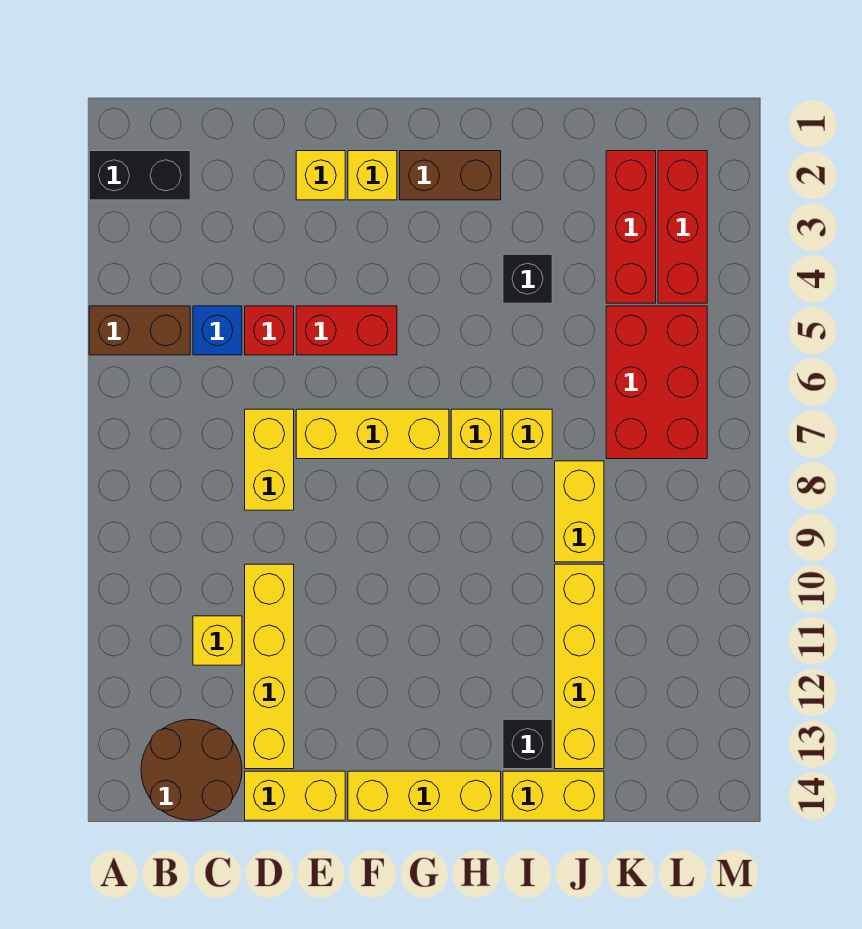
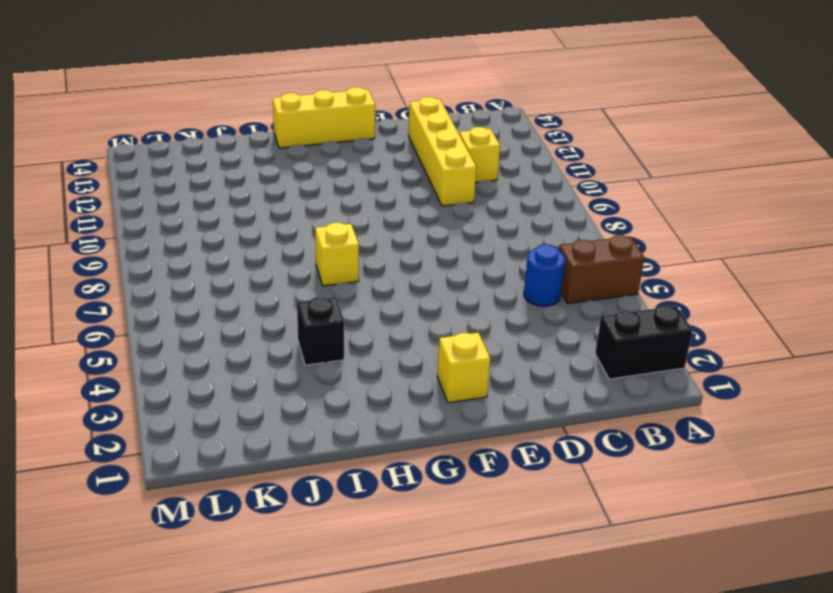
blue round brick C5 level 1 -> blue brick C5 level 1
none -> brown round brick B13:C14 level 1
none -> red brick D5 level 1
none -> yellow brick D7:D8 level 1

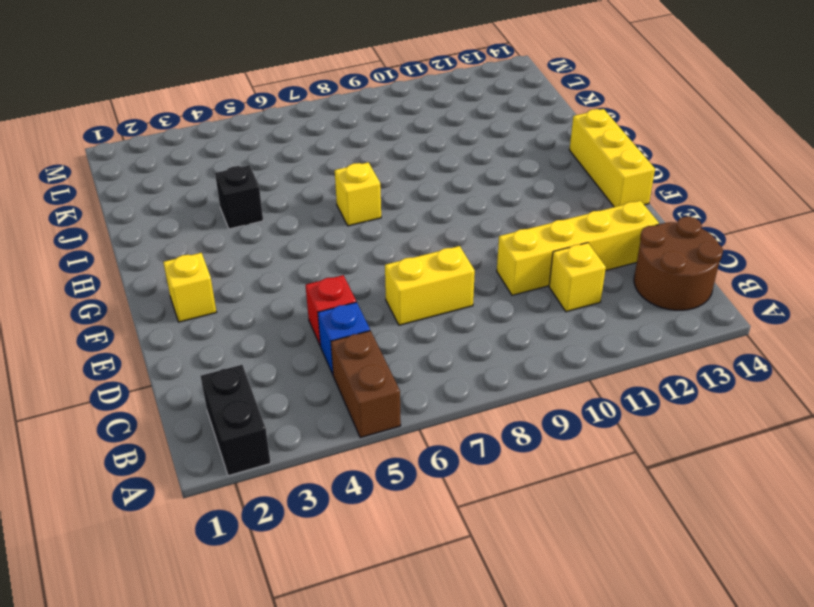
none -> yellow brick D14:E14 level 1
none -> yellow brick E2 level 1
none -> red brick E5:F5 level 1

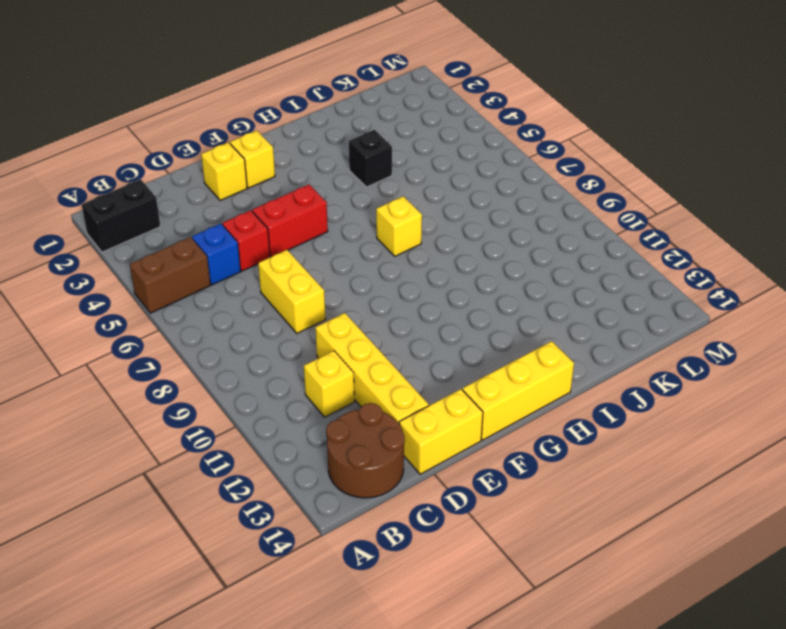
none -> yellow brick E7:G7 level 1
none -> brown brick G2:H2 level 1
none -> yellow brick I7 level 1

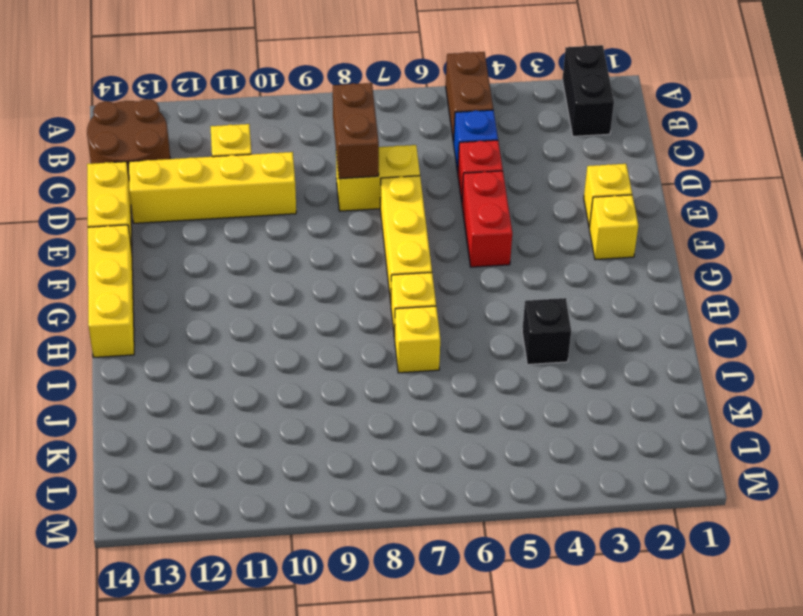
brown brick C8:D8 level 2 -> brown brick G2:H2 level 1
none -> black brick I13 level 1
none -> yellow brick I14:J14 level 1
none -> yellow brick J8:J9 level 1

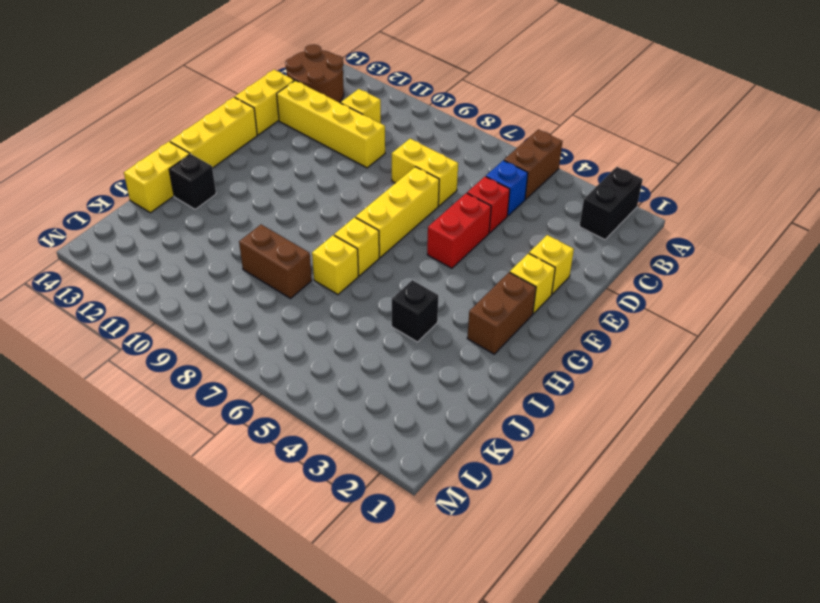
brown brick J8:J9 level 1 -> yellow brick J8:J9 level 1
none -> yellow brick J10:J13 level 1
none -> red brick K2:K4 level 1
none -> red brick K5:L7 level 1

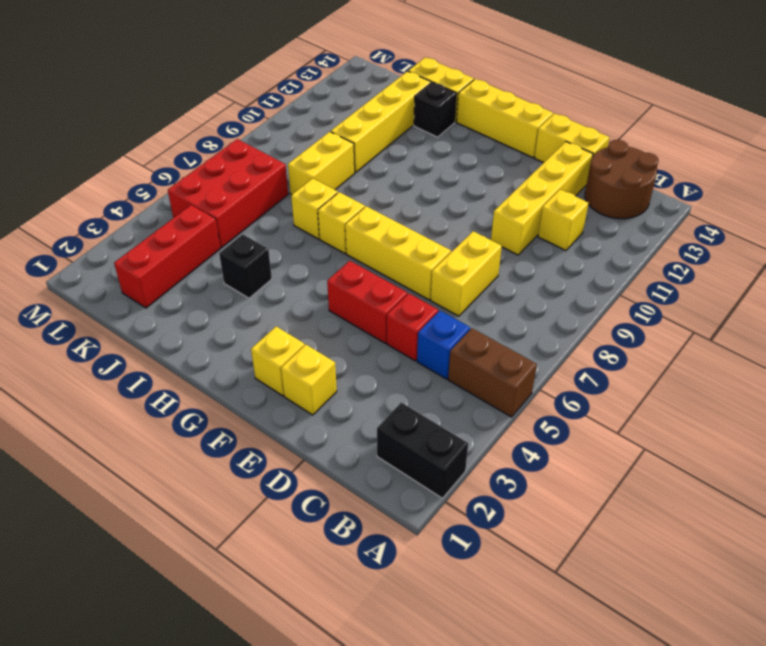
none -> brown brick G2:H2 level 1
none -> red brick L2:L4 level 1

